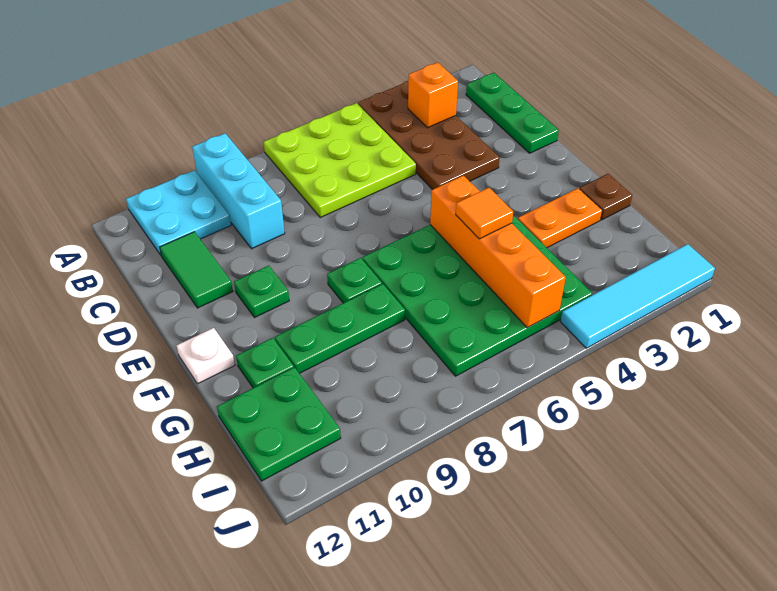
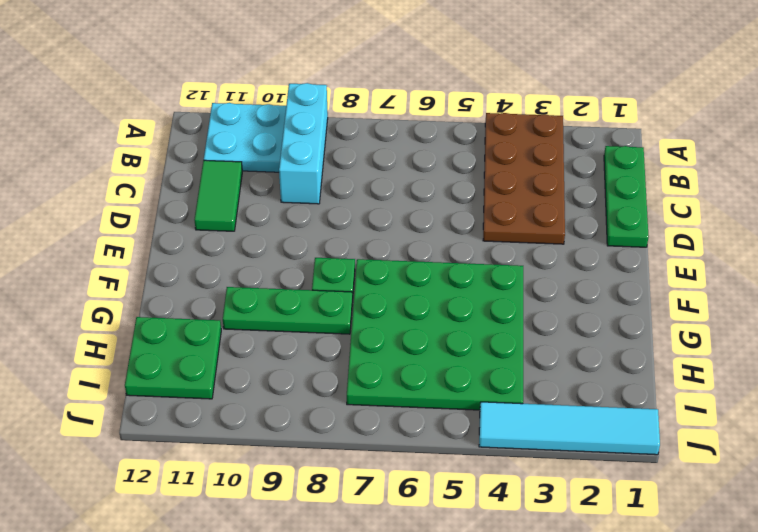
none -> lime plate A5:C7 level 1
none -> green plate E10 level 1
none -> white plate F12 level 1

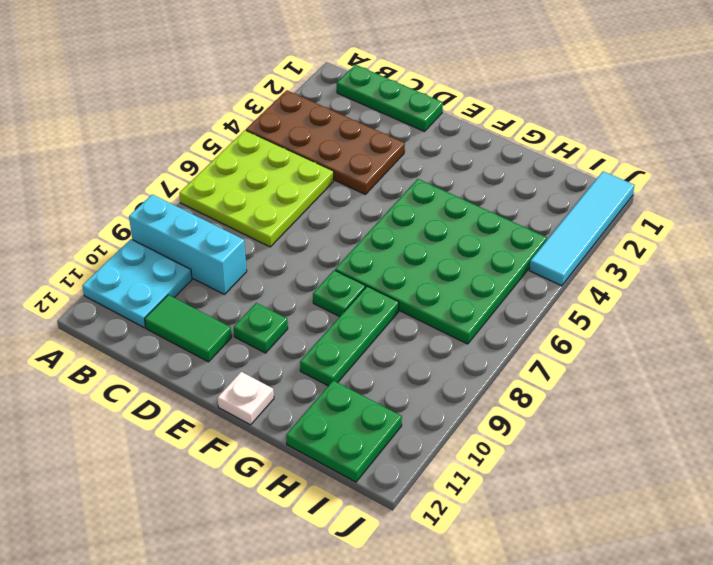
none -> brown plate G1 level 1
none -> orange plate G2:G3 level 1
none -> green plate G11 level 1

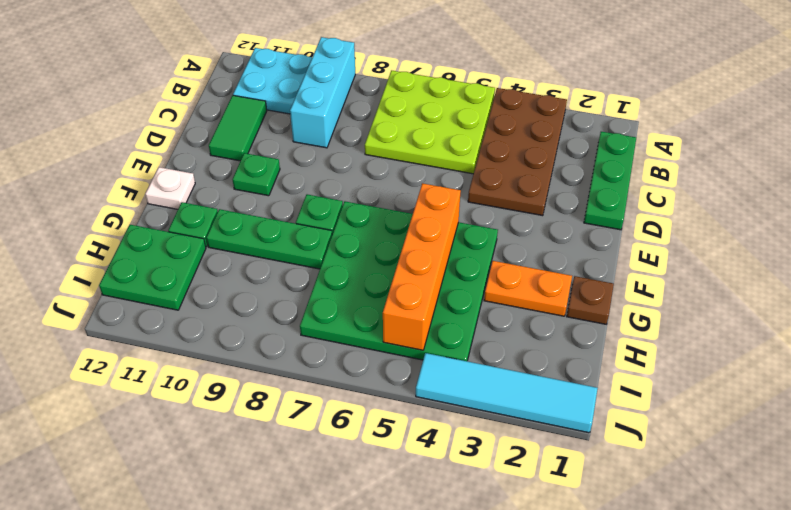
none -> orange brick B3 level 2
none -> orange tile G5 level 3

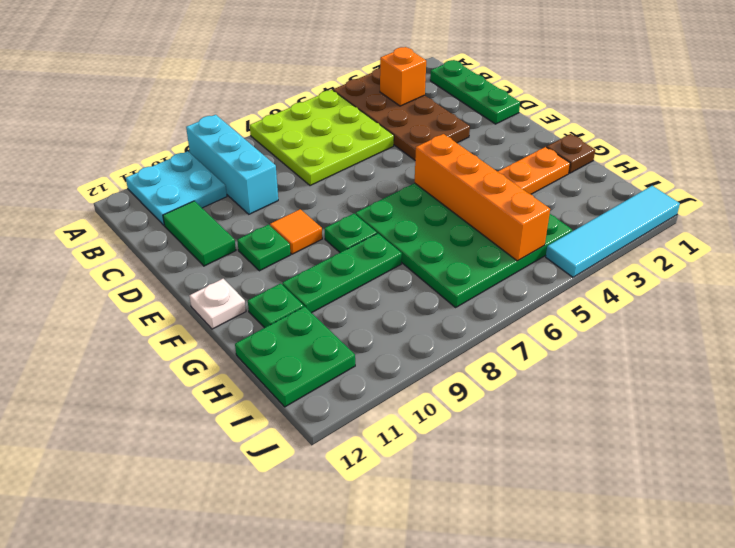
orange tile E9 level 1 -> orange tile G5 level 3

